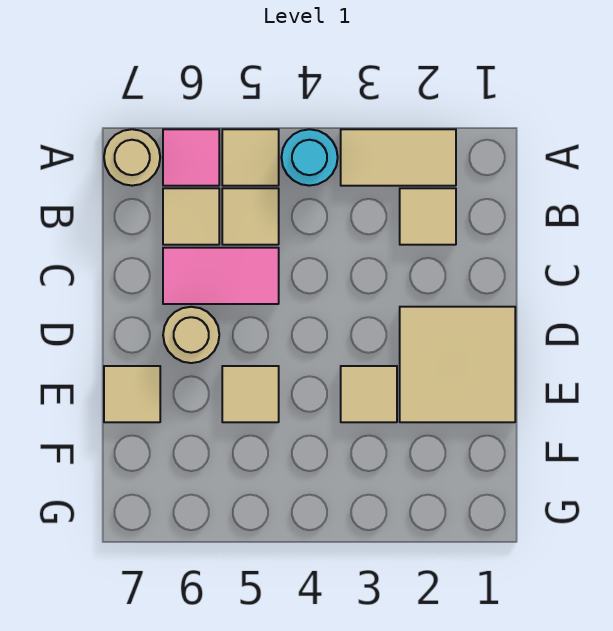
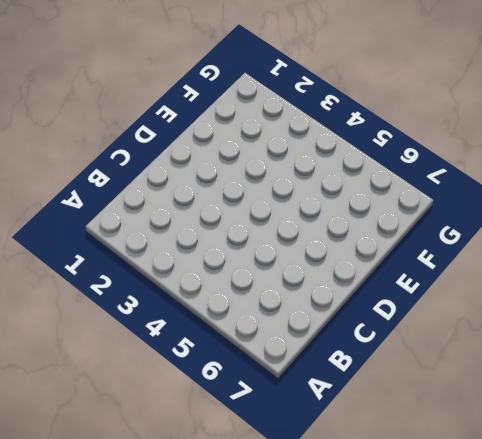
none -> tan tile A2:A3 level 1
none -> cyan round brick A4 level 1
none -> tan tile A5 level 1

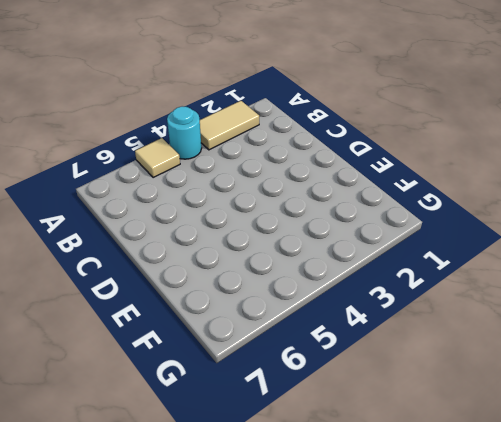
none -> pink tile A6 level 1
none -> tan round brick A7 level 1
none -> tan tile B2 level 1

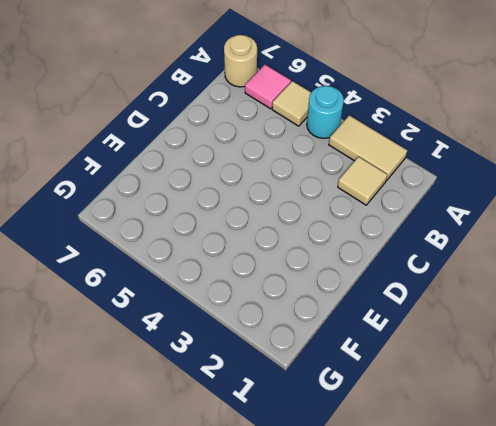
none -> tan tile B5 level 1
none -> tan tile B6 level 1
none -> pink tile C5:C6 level 1

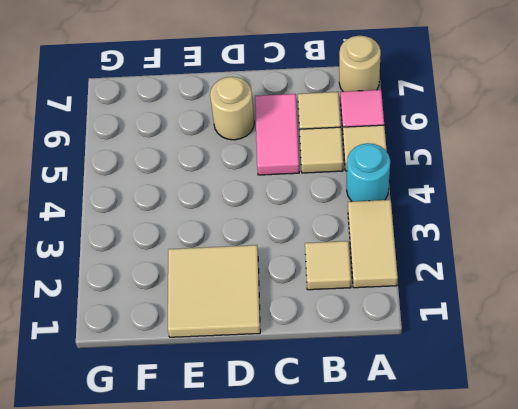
none -> tan tile E3 level 1
none -> tan tile E5 level 1
none -> tan tile E7 level 1

